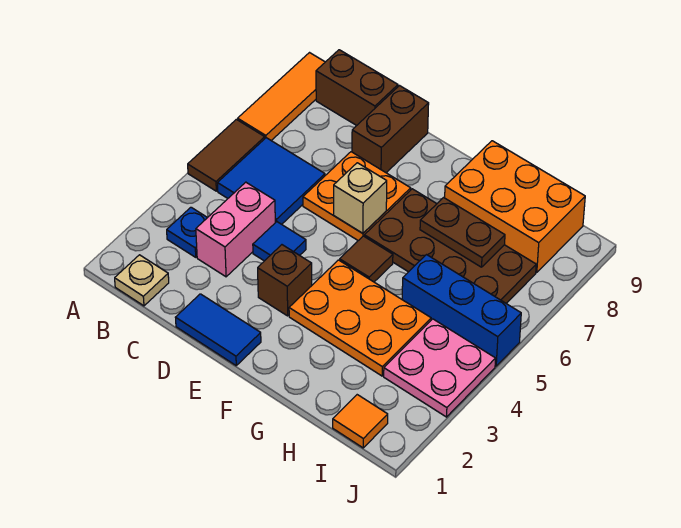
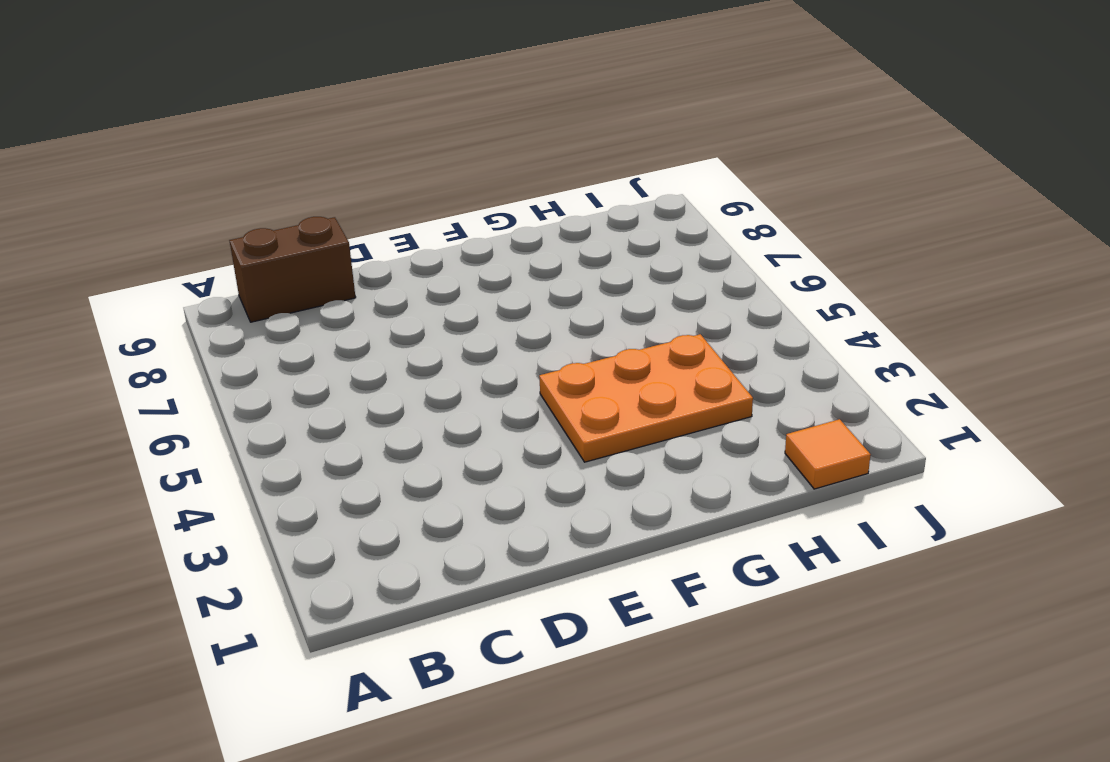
none -> brown tile A5:A6 level 1
none -> orange tile A7:A9 level 1
none -> tan plate B1 level 1

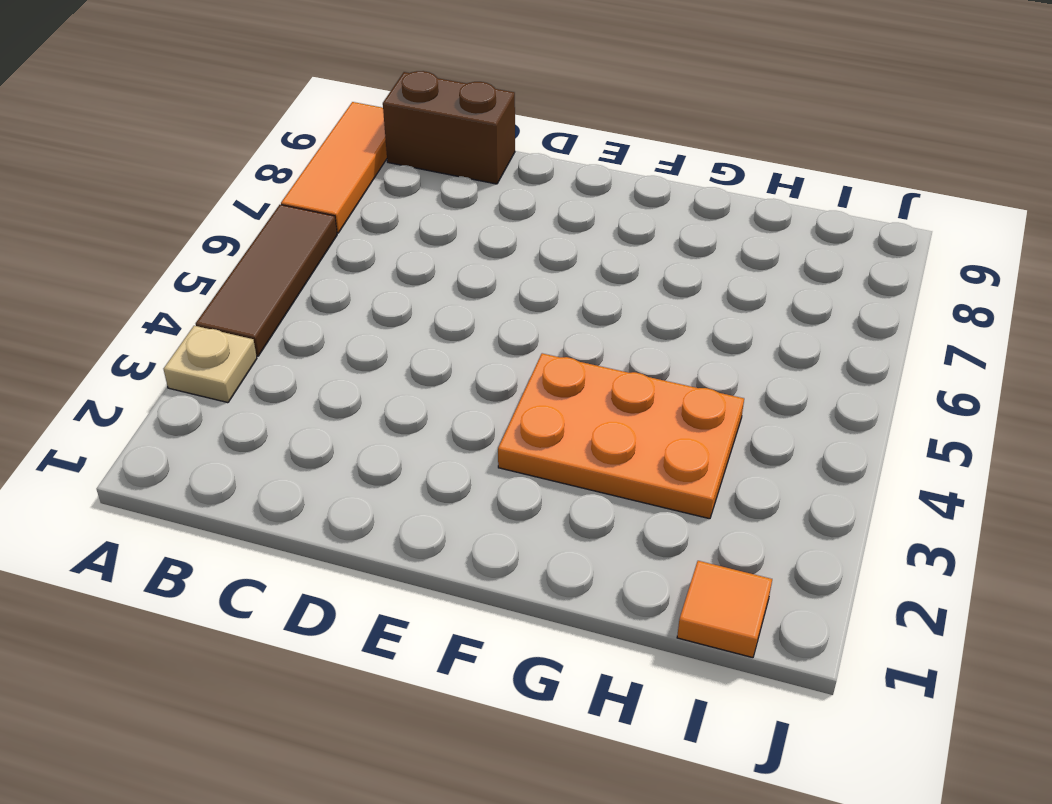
tan plate A3 level 1 -> tan plate B1 level 1
brown tile A4:A6 level 1 -> brown tile A5:A6 level 1
none -> blue plate B3 level 1
none -> blue tile B5:C6 level 1
none -> pink brick C3:C4 level 1

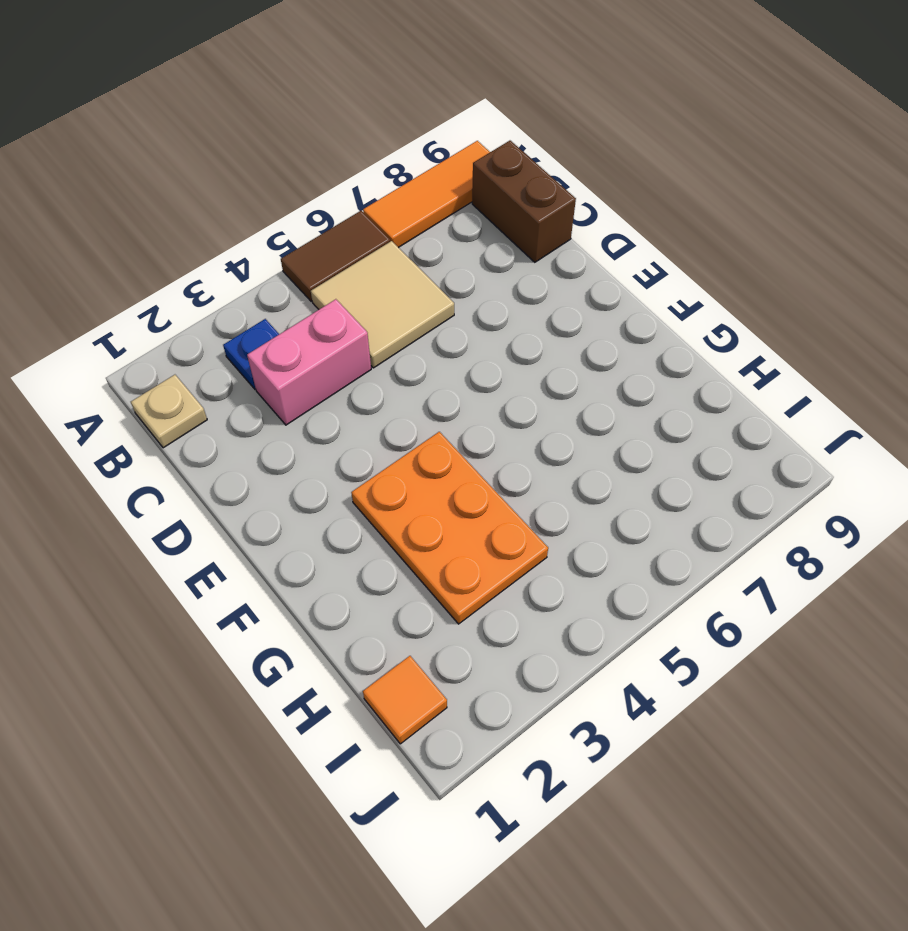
tan tile B5:C6 level 1 -> blue tile B5:C6 level 1
none -> blue tile D1:E1 level 1
none -> blue tile D4 level 1
none -> orange plate D6:E7 level 1

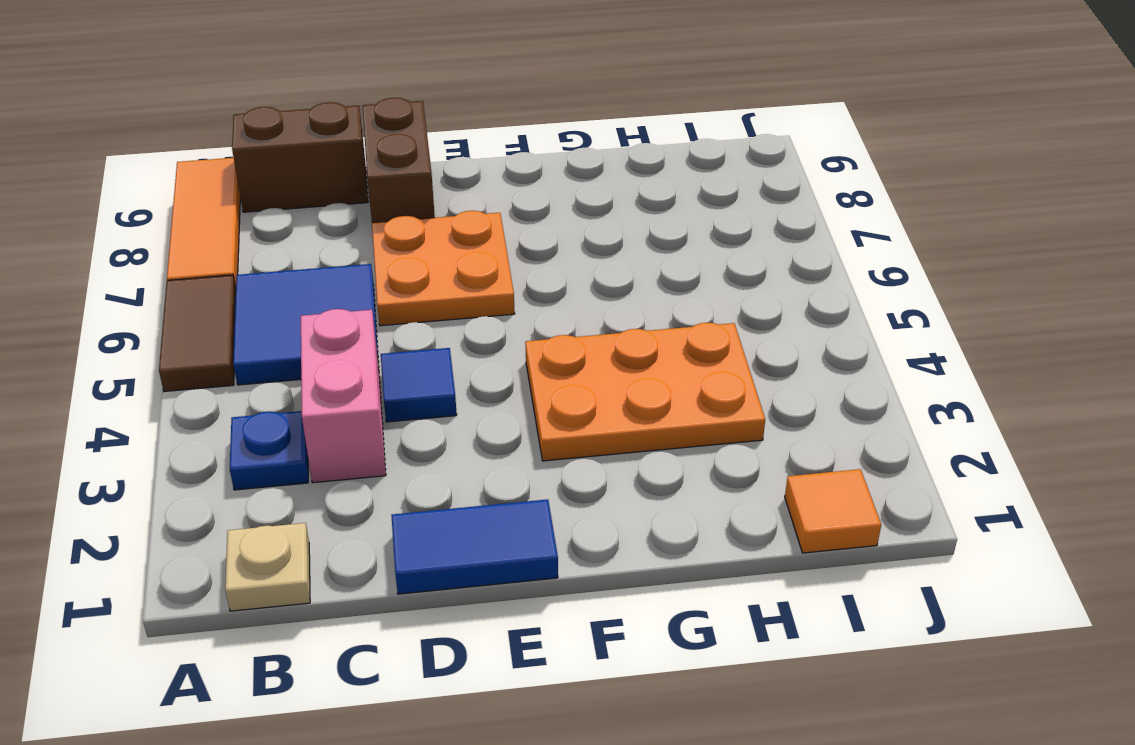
none -> brown brick E3 level 1
none -> brown tile F5 level 1
none -> brown plate F6:I7 level 1

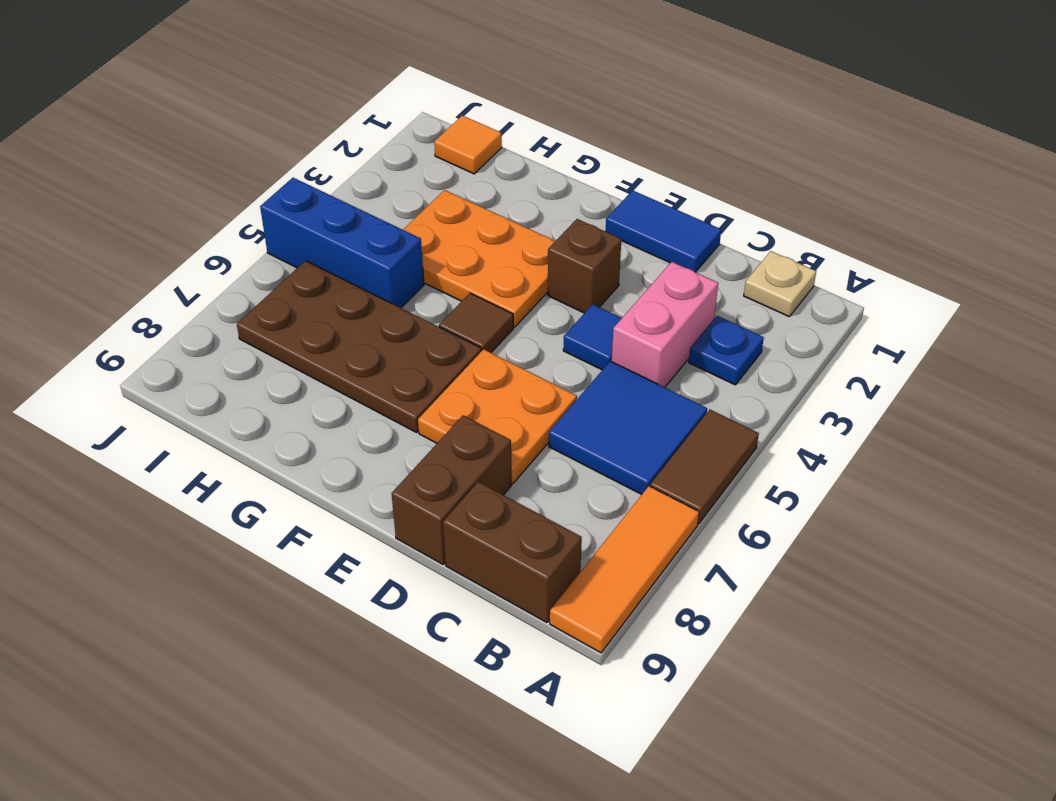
none -> orange brick G8:I9 level 1
none -> pink plate I3:J4 level 1
none -> tan brick E6 level 2

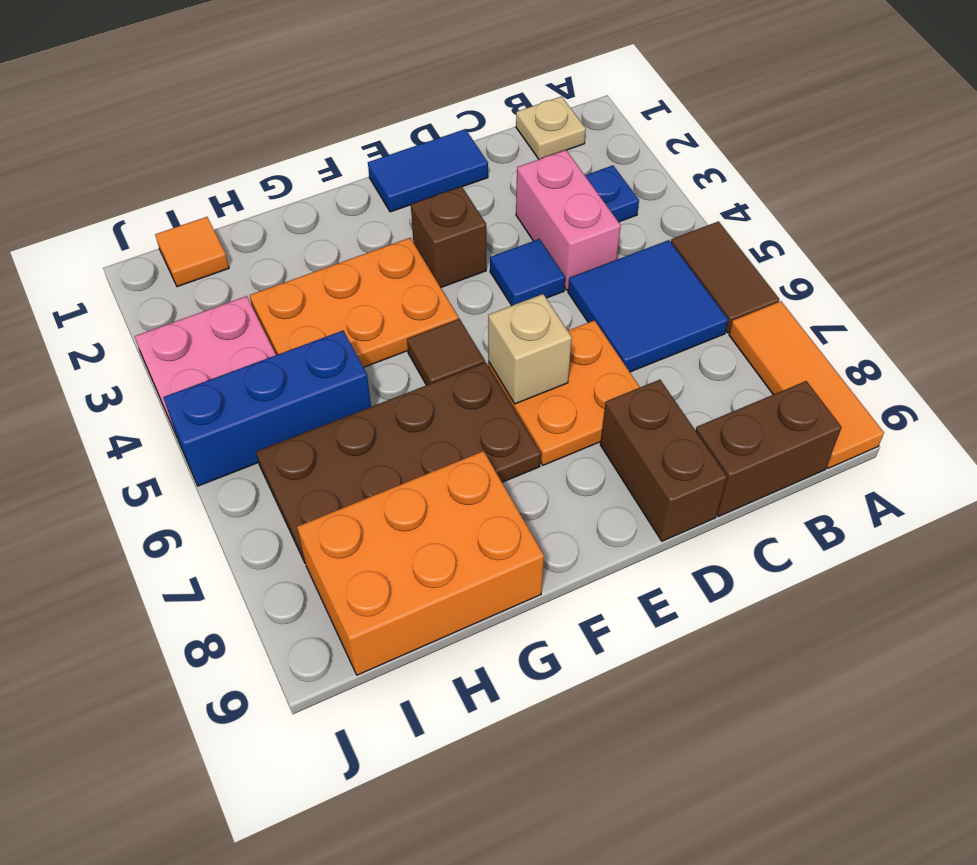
none -> brown plate G7:H7 level 2

